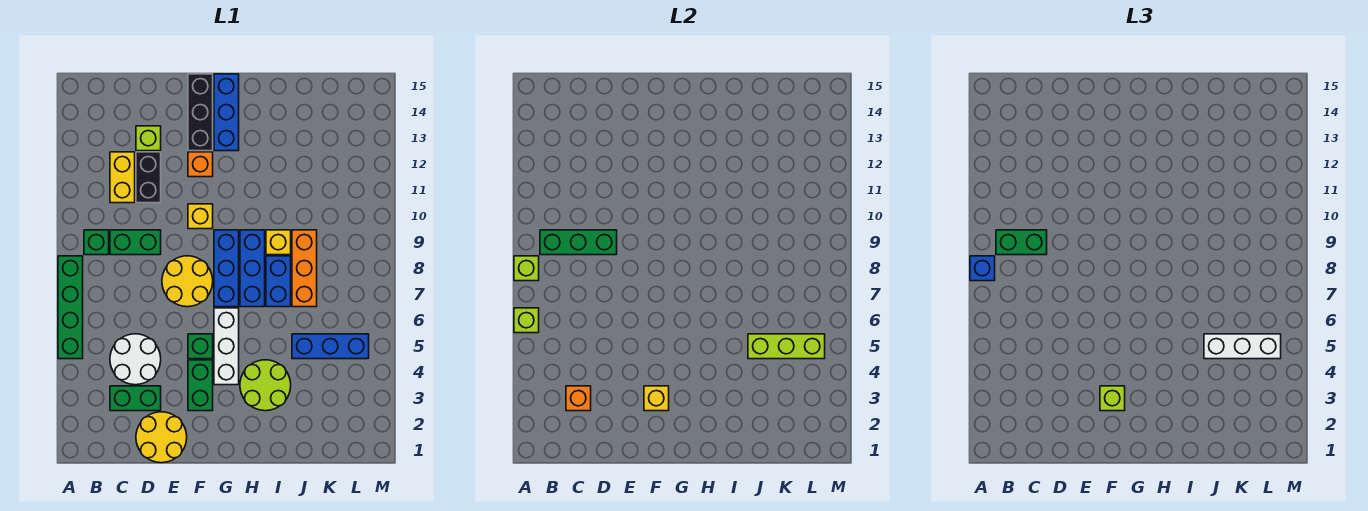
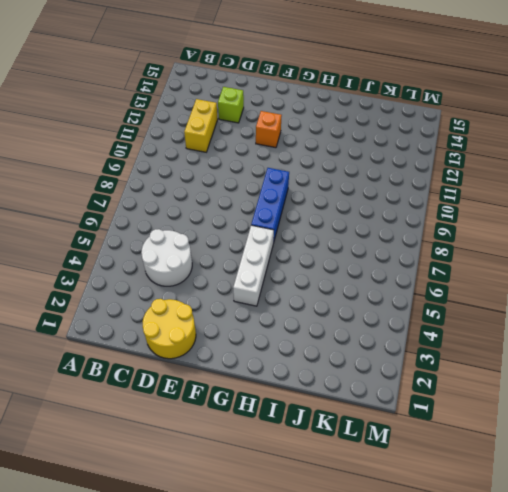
none -> green brick A5:A8 level 1
none -> green brick B9 level 1
none -> green brick C3:D3 level 1
none -> green brick C9:D9 level 1

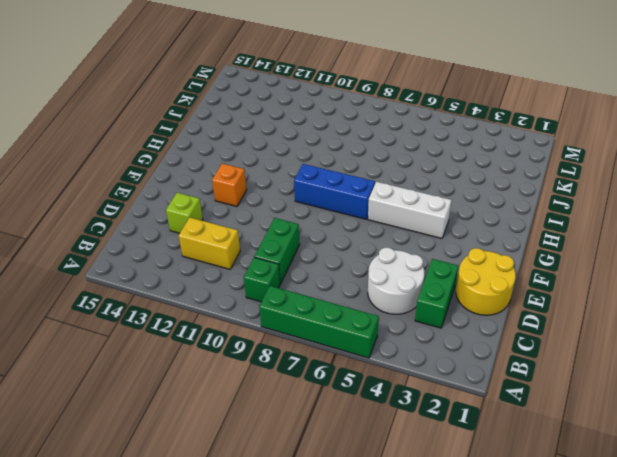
none -> black brick D11:D12 level 1
none -> yellow round brick E7:F8 level 1
none -> green brick F3:F4 level 1
none -> green brick F5 level 1

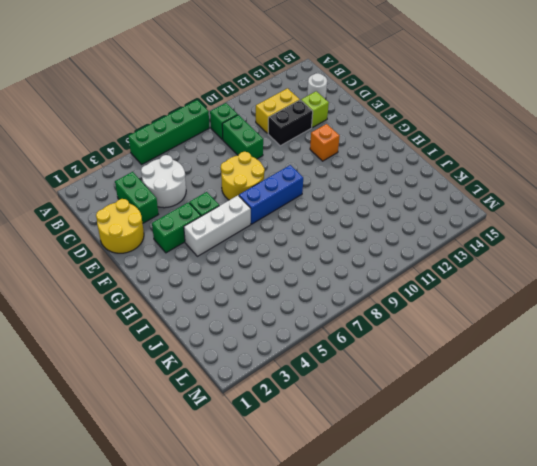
white round brick C14 level 1 -> none
none -> yellow brick F10 level 1
none -> black brick F13:F15 level 1
none -> blue brick G13:G15 level 1
none -> lime round brick H3:I4 level 1

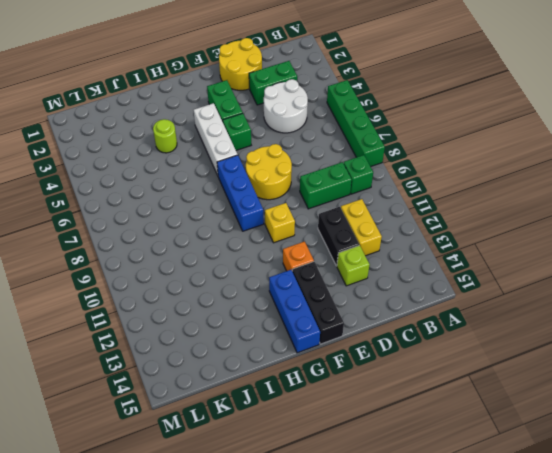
lime round brick I4 level 1 -> lime round brick H3:I4 level 1
none -> blue brick H7:H9 level 1
none -> blue brick I7:I8 level 1
none -> yellow brick I9 level 1
none -> blue brick J5:L5 level 1

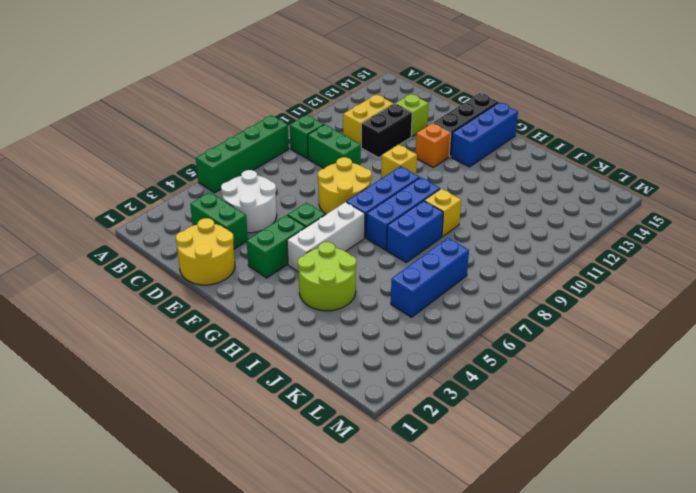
blue brick K5:K7 level 1 -> blue brick J5:L5 level 1
none -> orange brick J7:J9 level 1
none -> lime brick A6 level 2
none -> lime brick A8 level 2
none -> green brick B9:D9 level 2

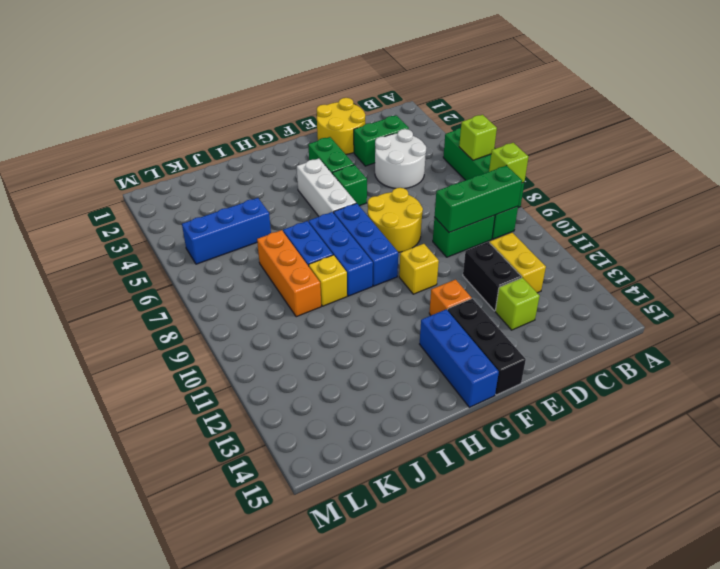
none -> lime round brick H3:I4 level 1
none -> orange brick C3 level 2
none -> yellow brick F3 level 2
none -> lime brick J5:L5 level 2

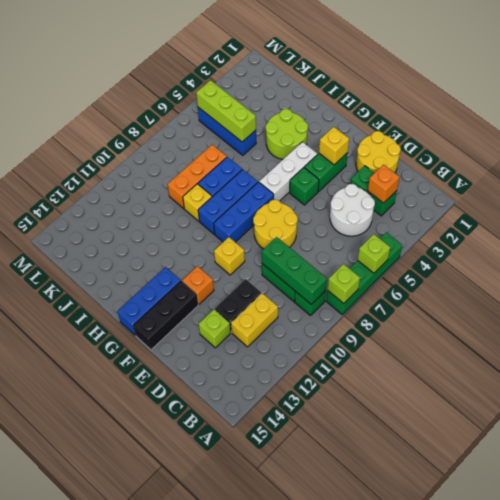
none -> blue brick A8 level 3
none -> green brick B9:C9 level 3
none -> lime brick F3 level 3
none -> white brick J5:L5 level 3

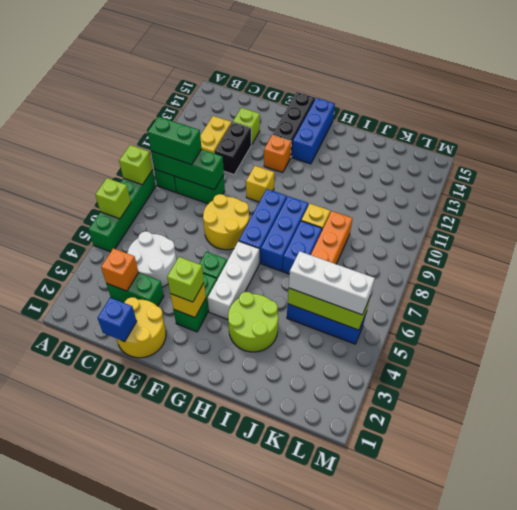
blue brick D1 level 2 -> blue brick A8 level 3

